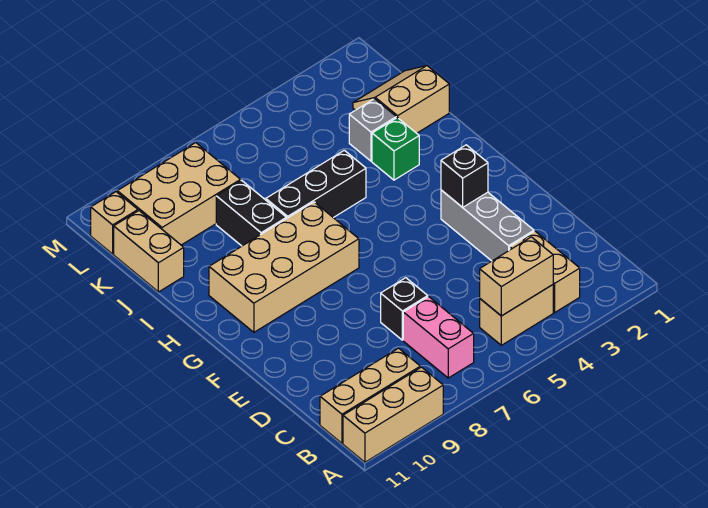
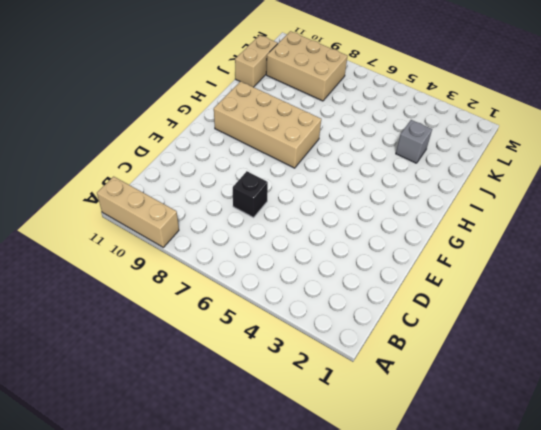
none -> tan brick B3:C3 level 1
none -> tan brick B4:B5 level 1
none -> pink brick B7:C7 level 1

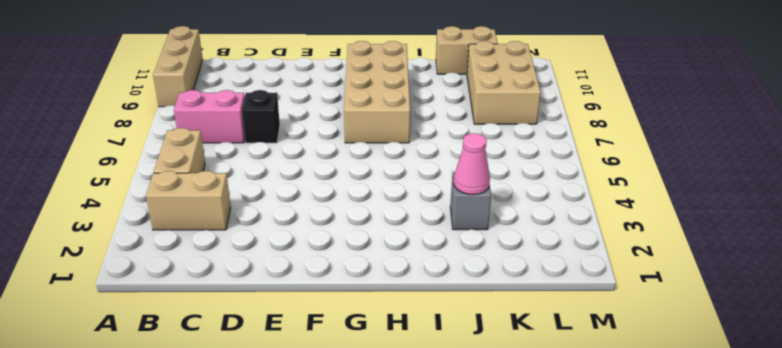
pink cone J3 level 2 -> none
none -> tan brick B9:B11 level 1
none -> grey brick D3:F3 level 1
none -> green brick I3 level 1

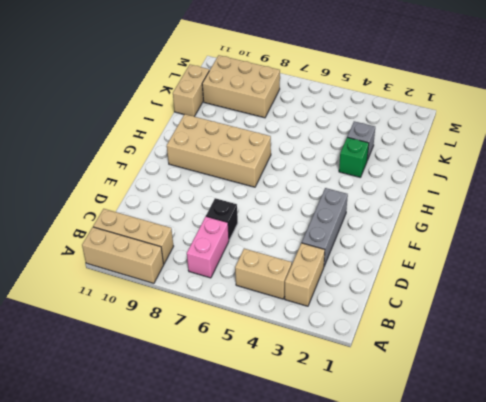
none -> black brick I5:I7 level 1
none -> black brick I8:J8 level 1
none -> tan slope J1:K2 level 1 top J

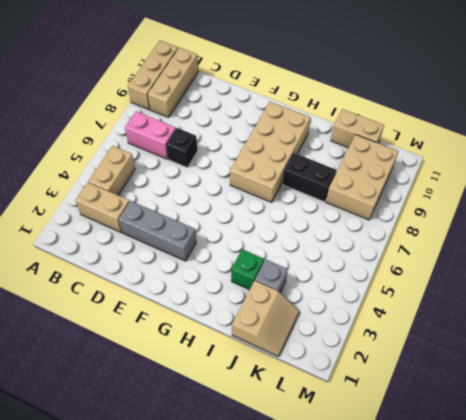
none -> black brick I5:I7 level 1
none -> tan brick L11 level 1
none -> tan brick B4:B5 level 2

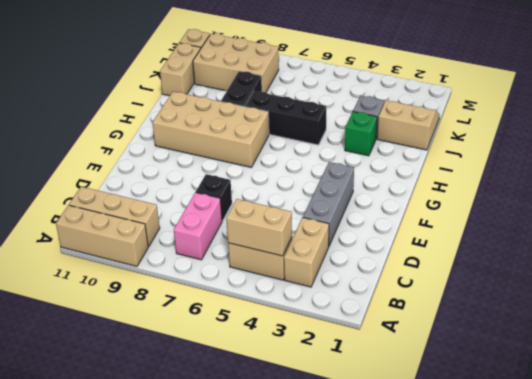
none -> black brick F3 level 2

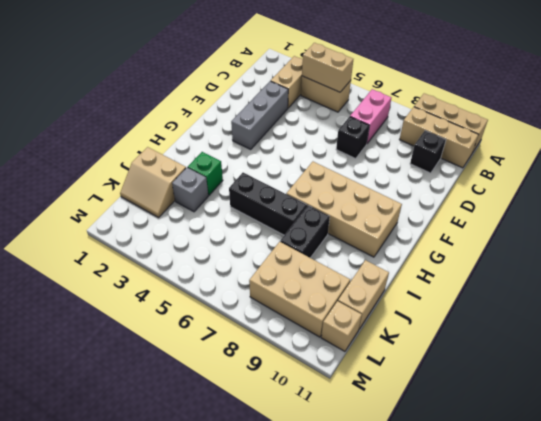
black brick C10 level 1 -> black brick F3 level 2

